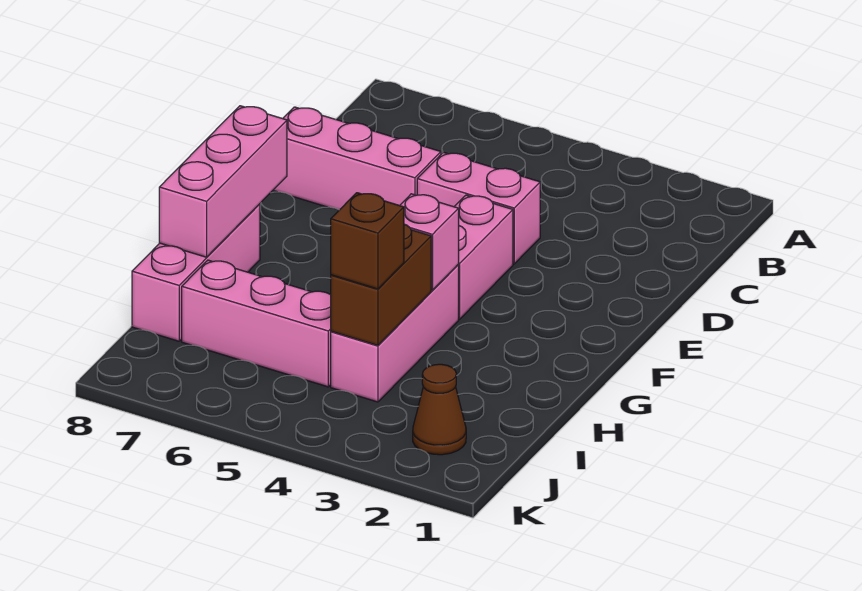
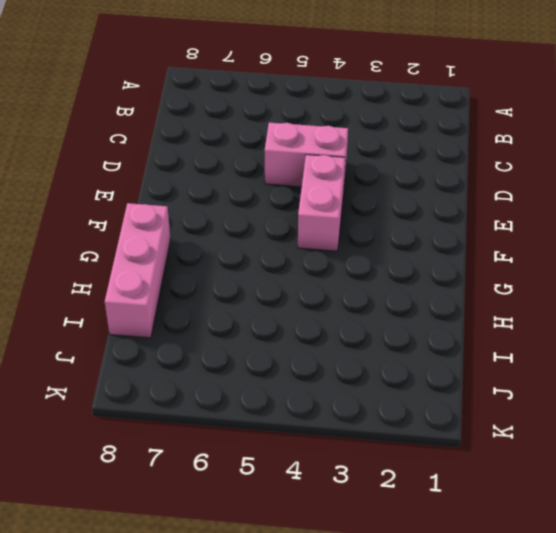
none -> pink brick D6:D8 level 1
none -> pink brick G4:I4 level 1

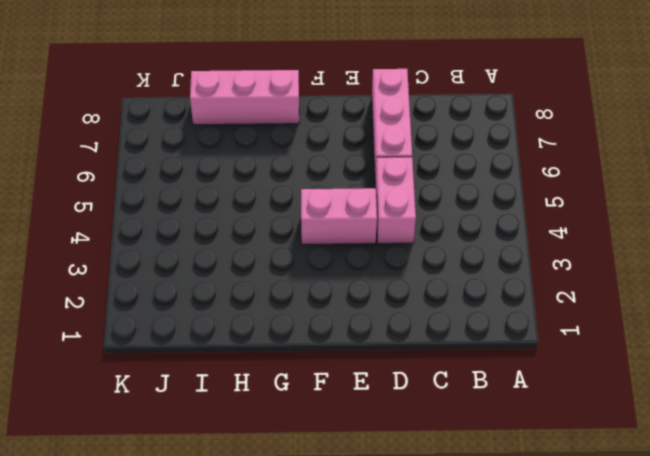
none -> pink brick G4:I4 level 1
none -> pink brick I5:I7 level 1

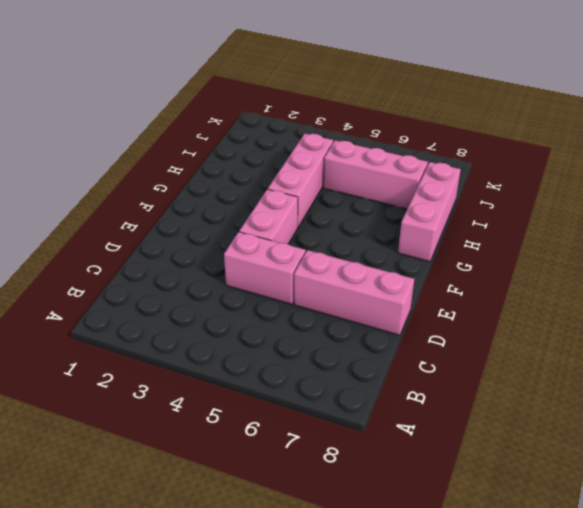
none -> brown cone J2 level 1
none -> pink brick F8:H8 level 2

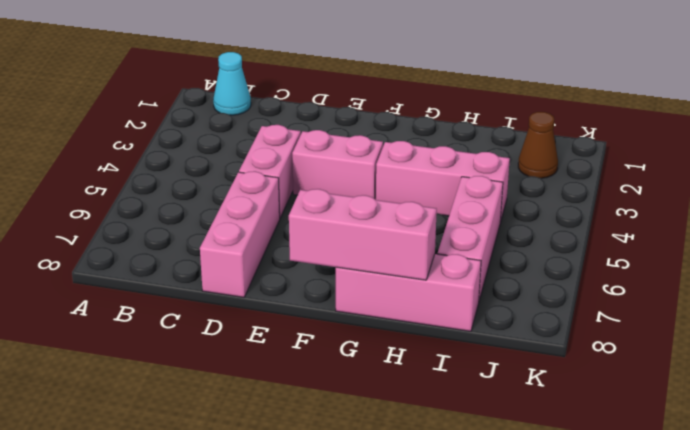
cyan cone B1 level 1 -> none
none -> pink brick G4 level 2
none -> brown brick H4:I4 level 2

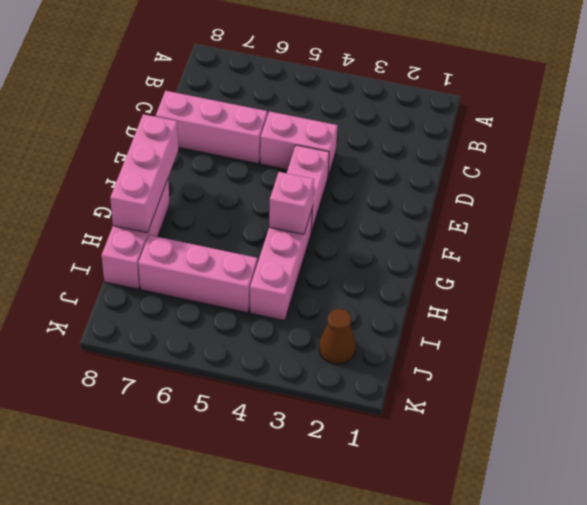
none -> brown brick H4:I4 level 2
none -> brown brick I4 level 3

